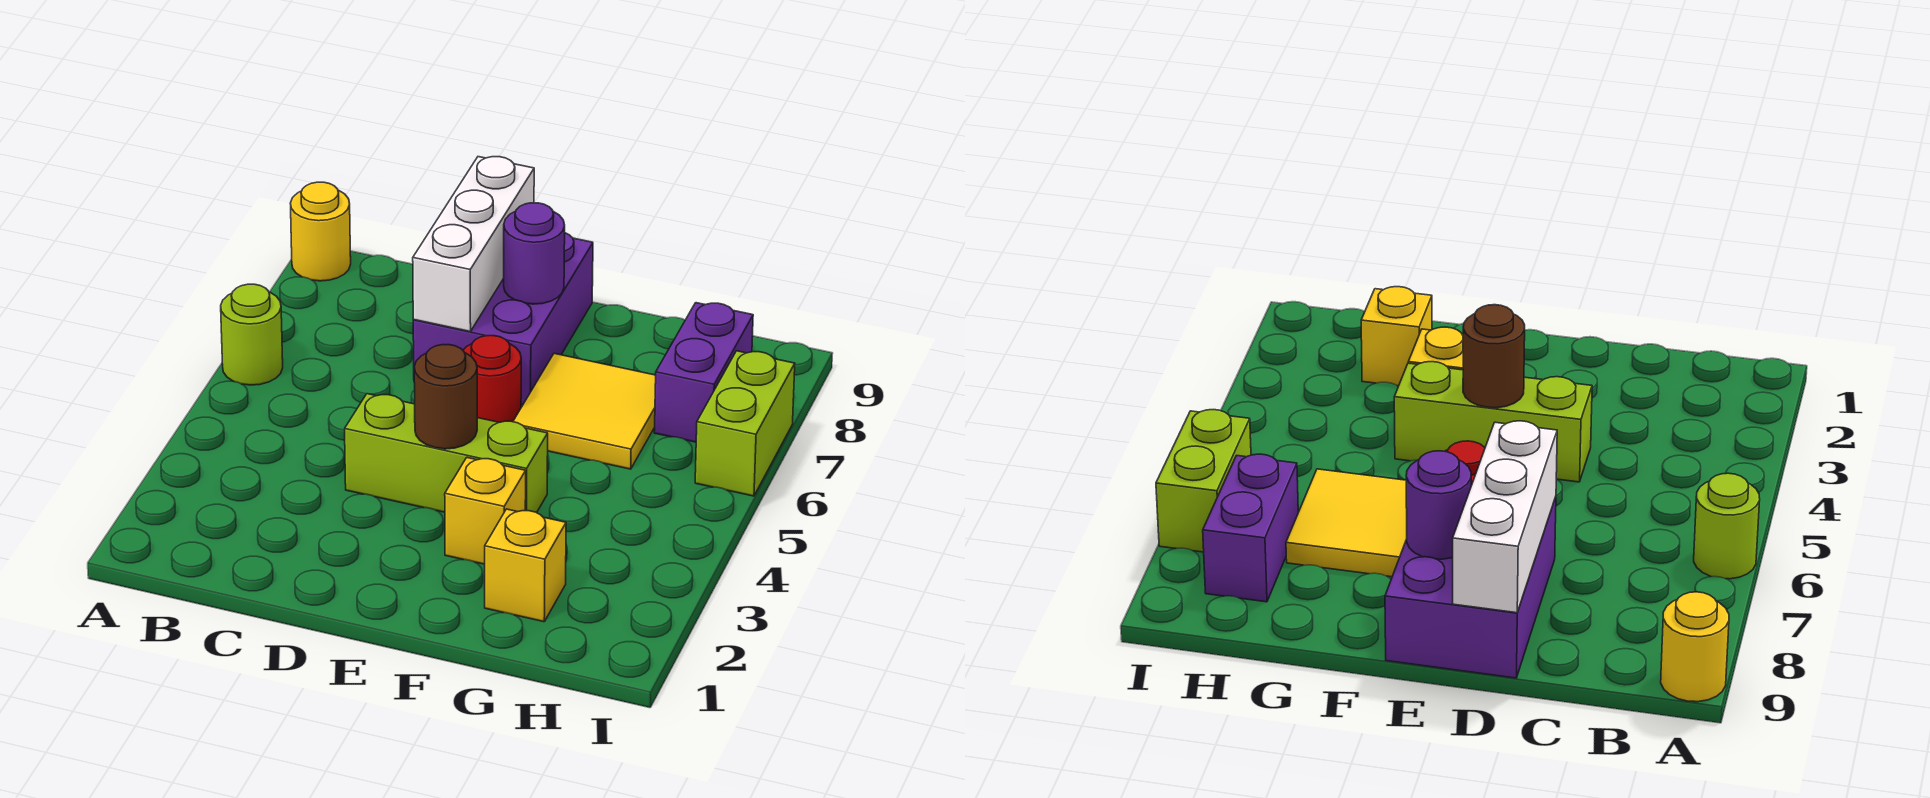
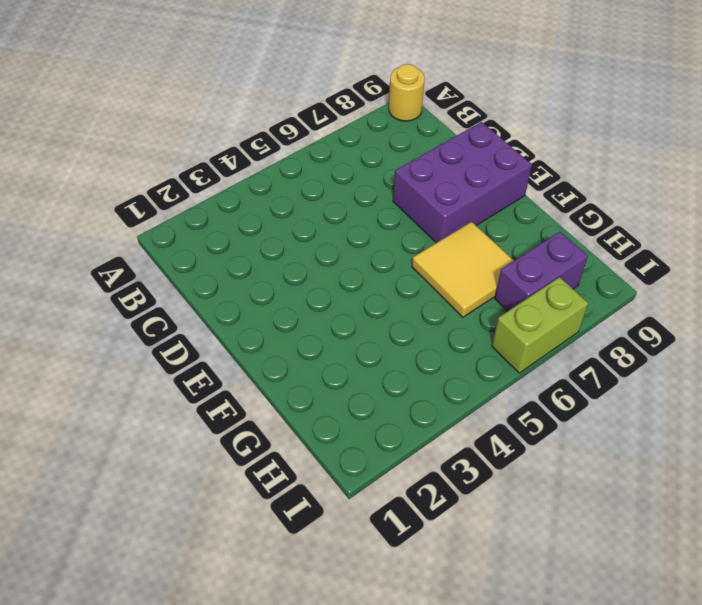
none -> lime round brick A6 level 1
none -> lime brick D4:F4 level 1
none -> red round brick E6 level 1

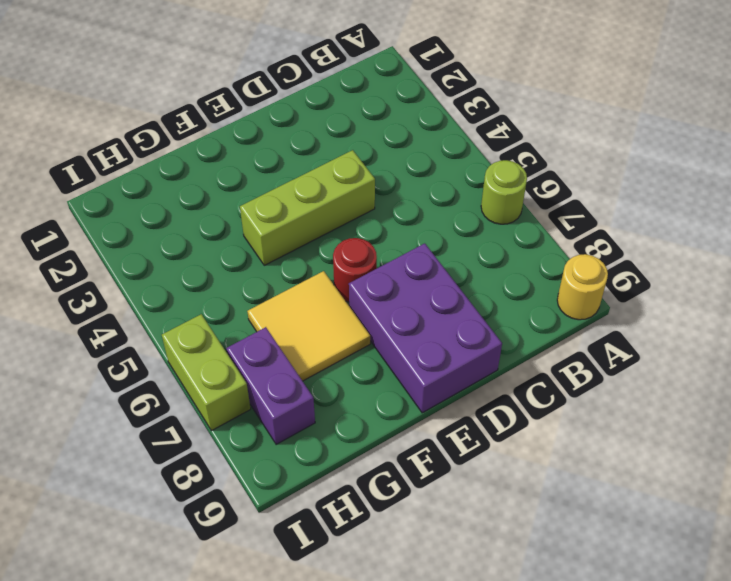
none -> yellow brick F3 level 1
none -> yellow brick G2 level 1
none -> white brick D7:D9 level 2

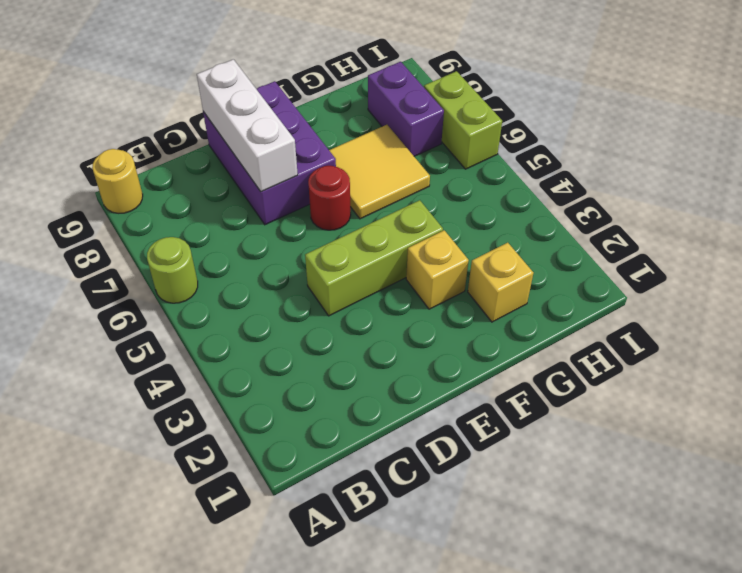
none -> brown round brick E4 level 2
none -> purple round brick E8 level 2

